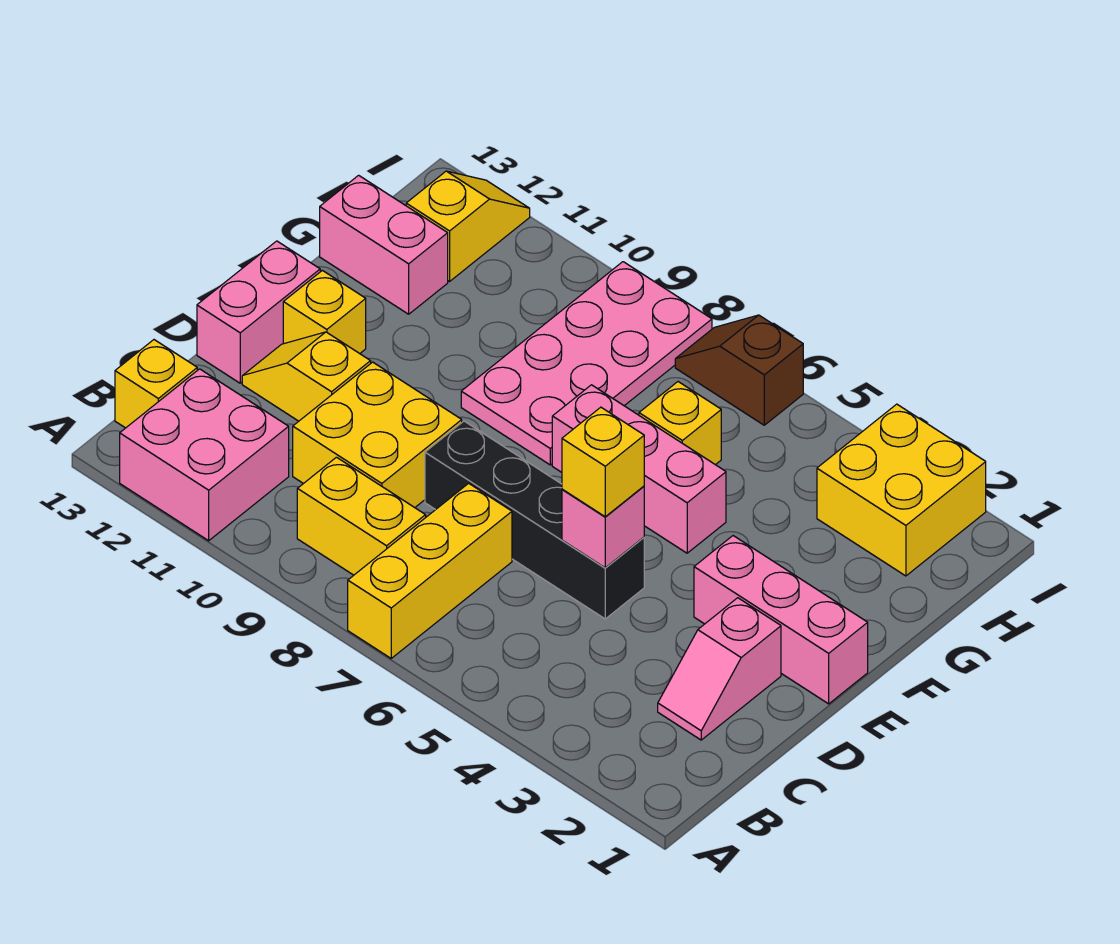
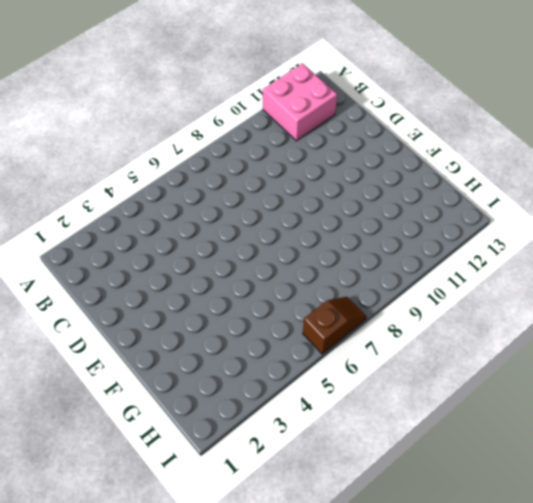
none -> yellow brick A7:C7 level 1
none -> yellow brick B8:B9 level 1
none -> yellow brick B13 level 1

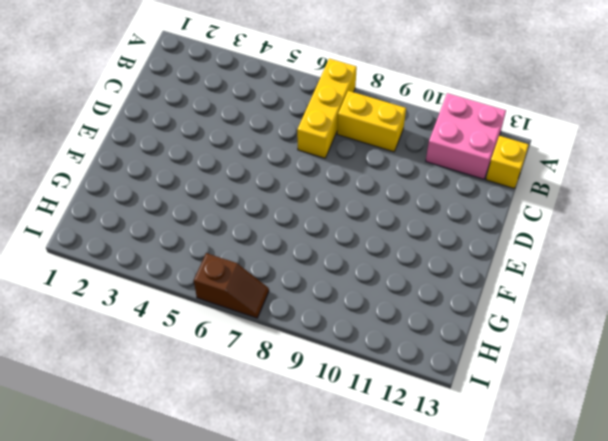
none -> pink slope C2:D2 level 1 top D
none -> yellow brick C9:D10 level 1
none -> black brick D5:D8 level 1

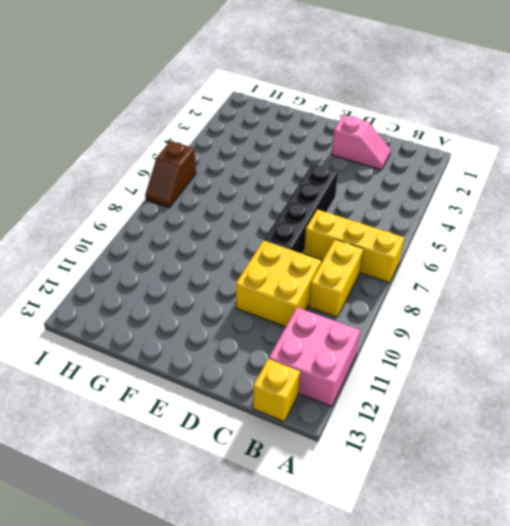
none -> yellow slope D11:D12 level 1 top 11
none -> pink brick D13:E13 level 1
none -> pink brick E1:E3 level 1

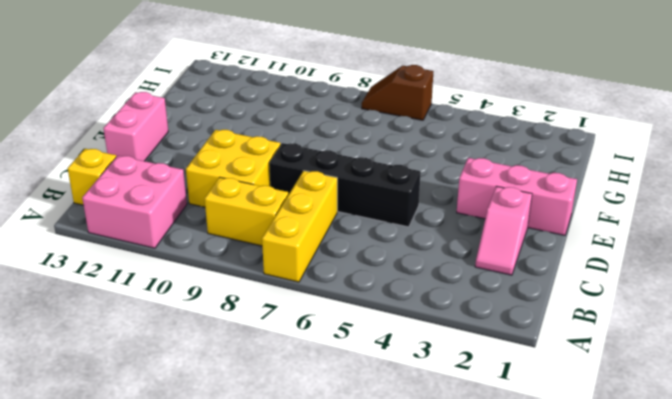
none -> yellow slope D11:D12 level 1 top 11
none -> yellow brick E12 level 1
none -> pink brick F5:F7 level 1

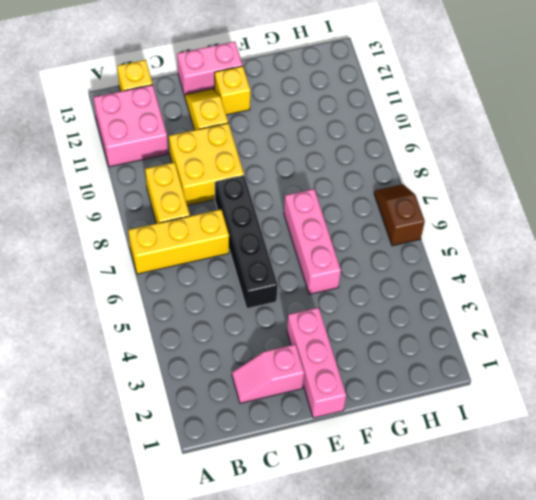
none -> pink plate F8:I9 level 1
none -> yellow brick G6 level 1
none -> pink brick G12:G13 level 1

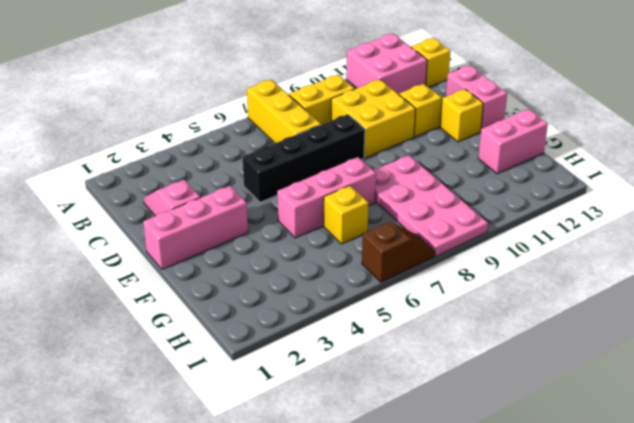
none -> yellow brick H2:I3 level 1
none -> yellow slope H12:I12 level 1 top H
none -> pink brick D5 level 2

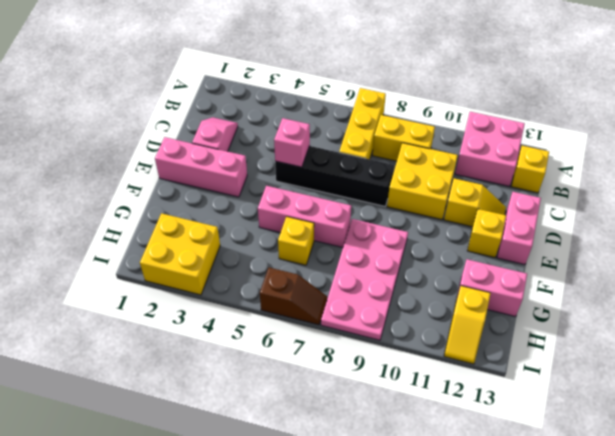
none -> yellow brick D5 level 3

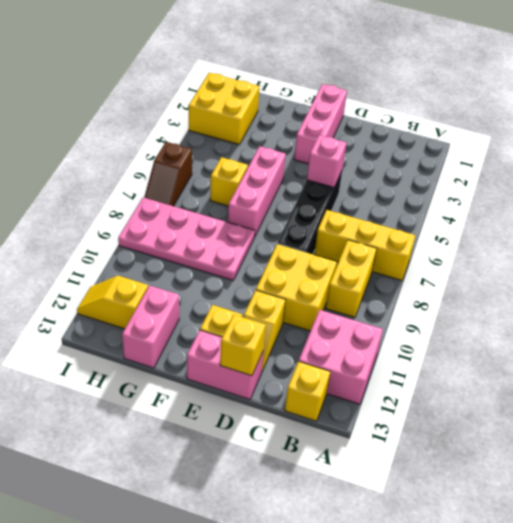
yellow brick D13 level 2 -> yellow brick D5 level 3
none -> pink slope C2:D2 level 1 top D

